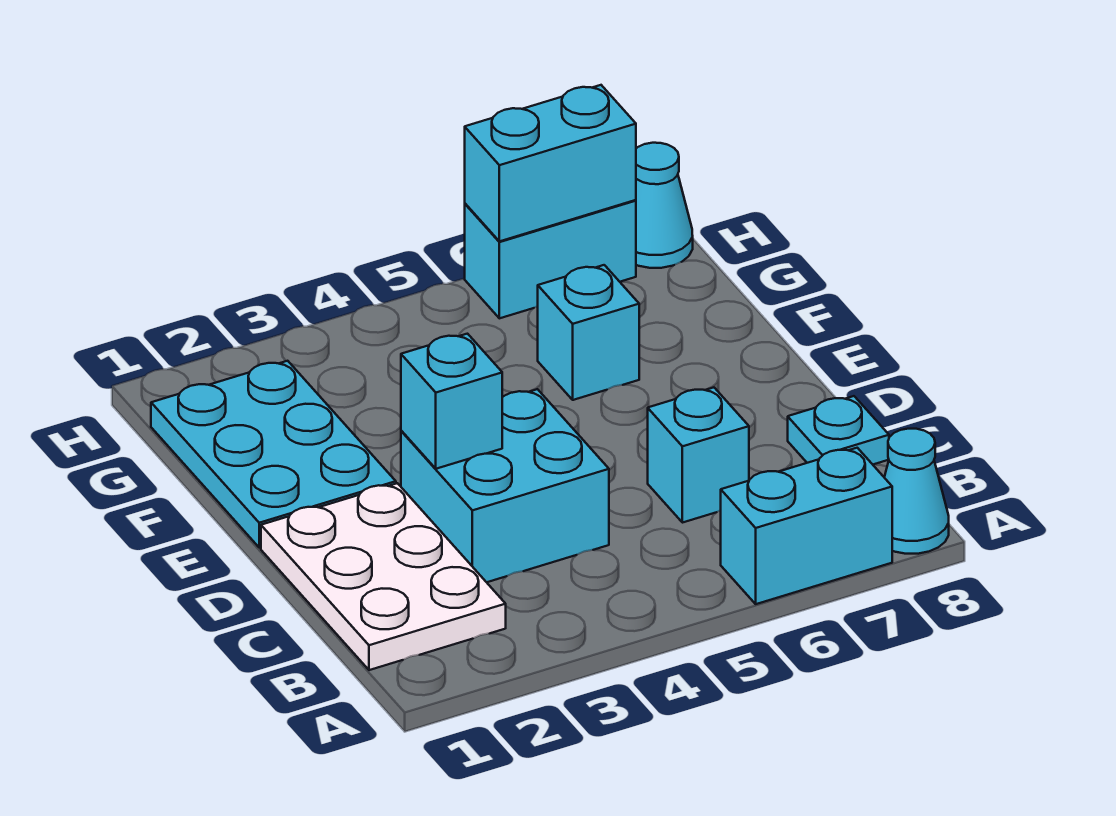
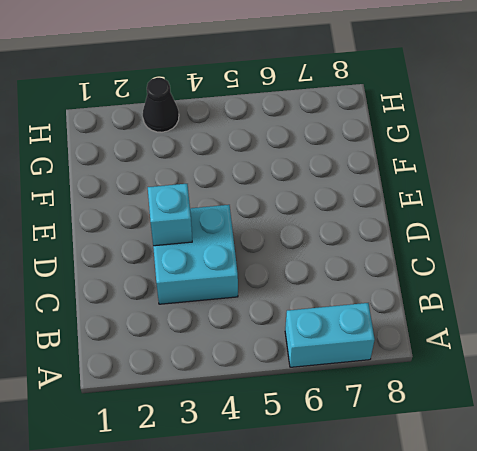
black cone H3 level 1 -> none
none -> cyan cone A8 level 1
none -> white plate B1:D2 level 1
none -> cyan brick C6 level 1

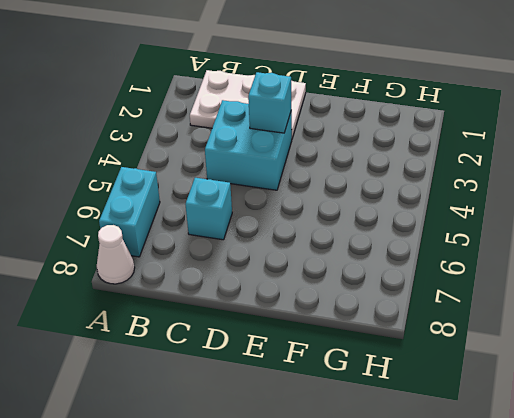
white cone A8 level 1 -> cyan cone A8 level 1
none -> cyan plate C8 level 1
none -> cyan plate E1:G2 level 1
none -> cyan brick F6 level 1

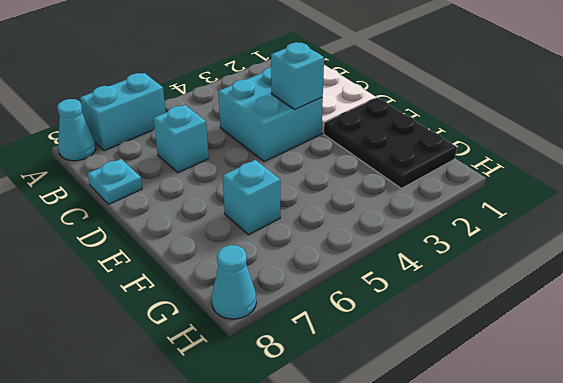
black plate E1:G2 level 1 -> cyan plate E1:G2 level 1
none -> cyan brick H6:H7 level 1
none -> cyan brick H6:H7 level 2

